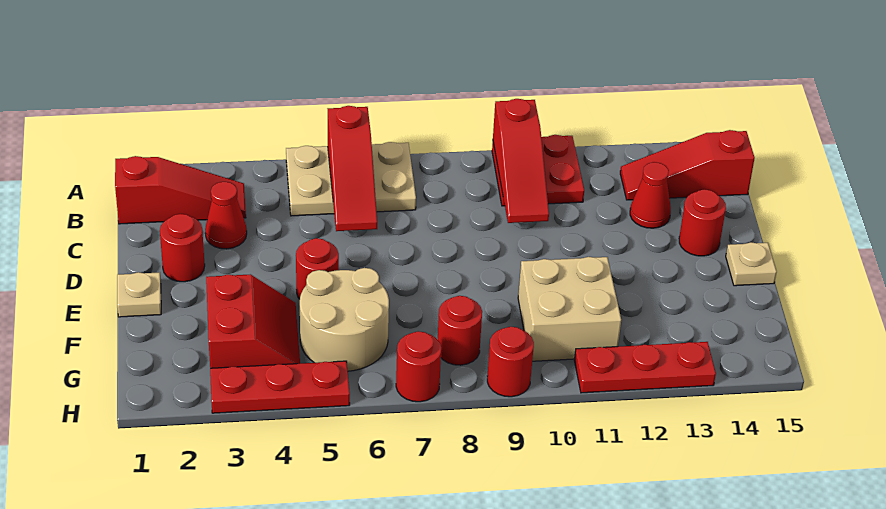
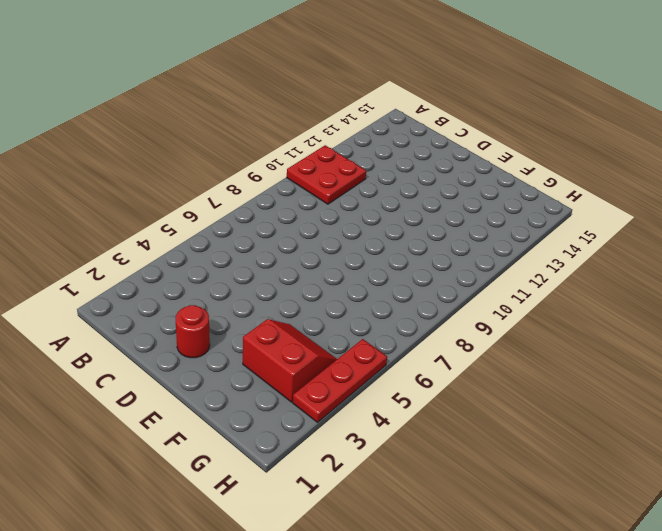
none -> tan plate A5:B7 level 1
none -> red slope B1:B3 level 1 top 1
none -> red slope B13:B15 level 1 top 15

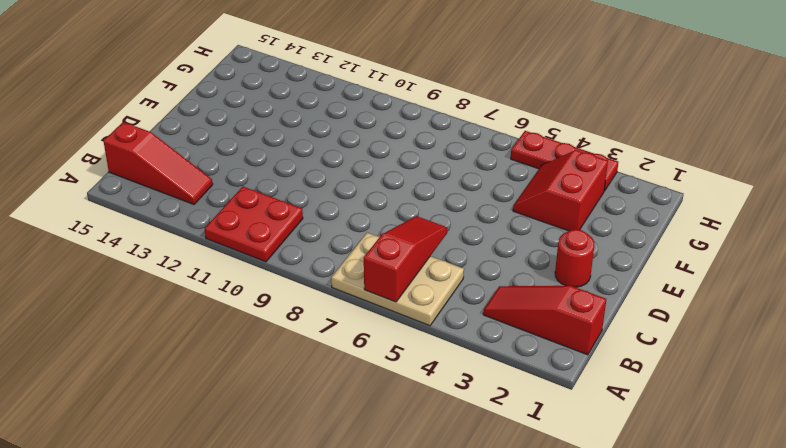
none -> red cone C3 level 1
none -> red cone C13 level 1
none -> red round brick D14 level 1

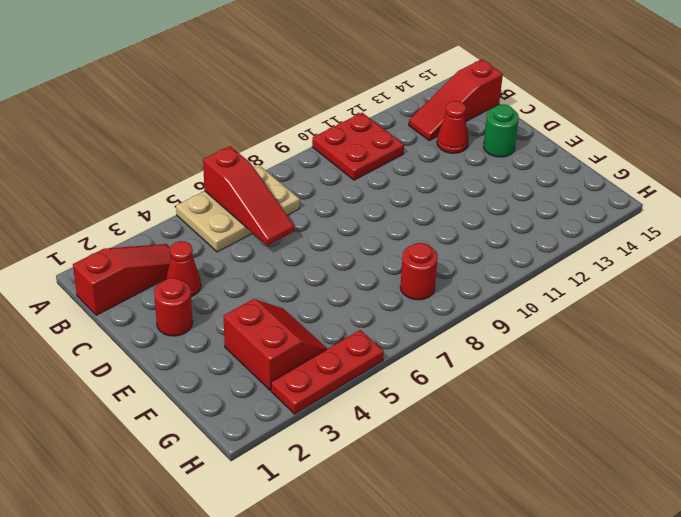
green round brick D14 level 1 -> red round brick D14 level 1
none -> tan plate E1 level 1
none -> red round brick E5 level 1
none -> tan plate E15 level 1

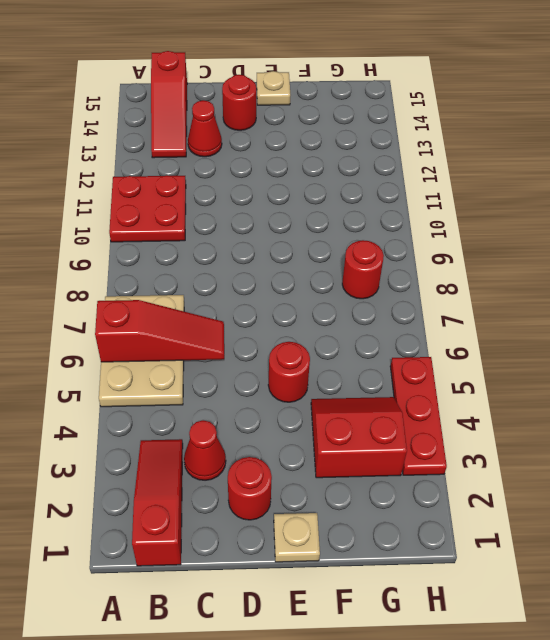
none -> tan round brick F5:G6 level 1
none -> tan brick F10:G11 level 1
none -> red round brick H7 level 1

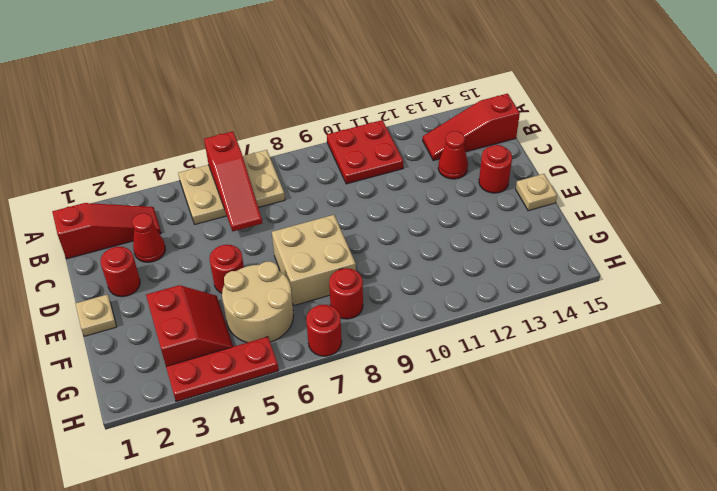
tan brick E7:F8 level 1 -> tan brick F10:G11 level 1
none -> red round brick H9 level 1
none -> red plate H11:H13 level 1
none -> red slope A10:C10 level 2 top A

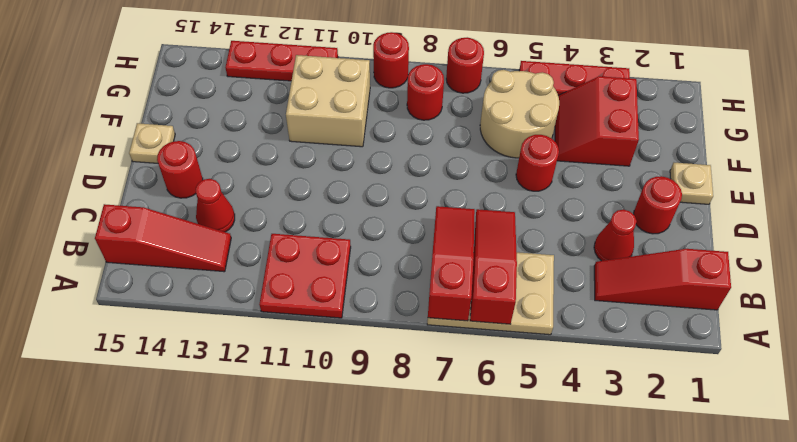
red slope A7:C7 level 2 top A -> red slope A10:C10 level 2 top A

